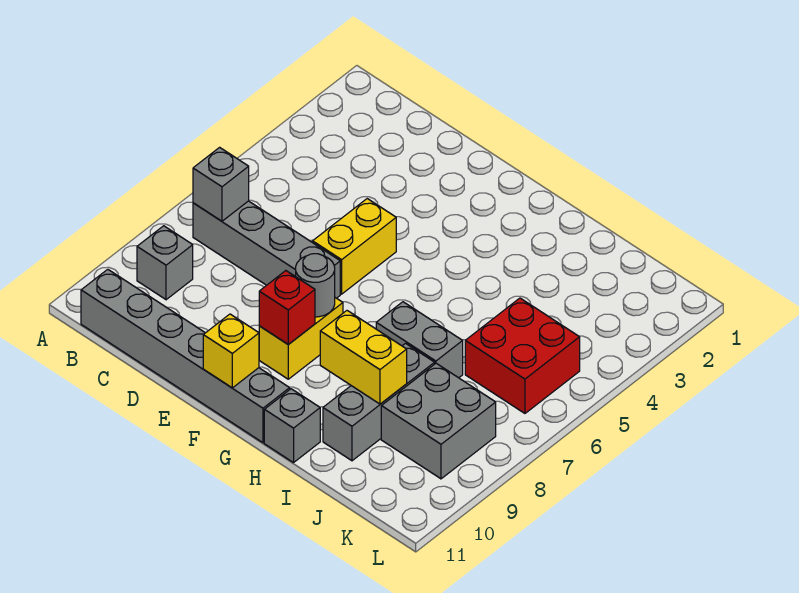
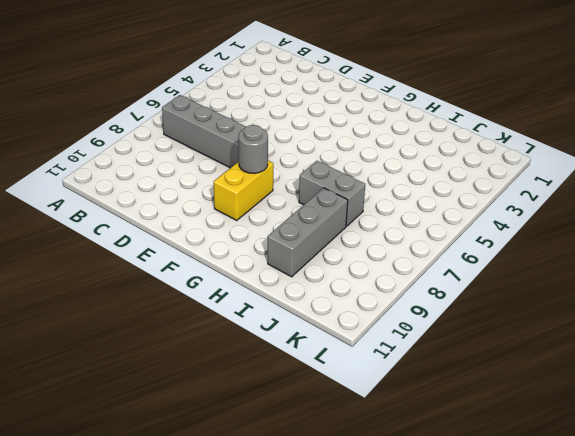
none -> grey brick B9 level 1
none -> grey brick B11:G11 level 1
none -> yellow brick E5:E6 level 1

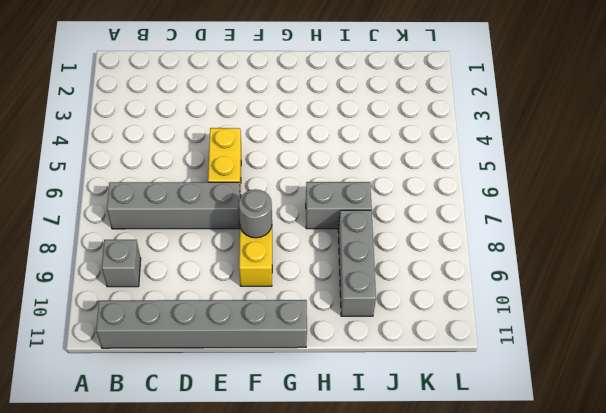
none -> grey brick H11 level 1
none -> red brick J5:K6 level 1
none -> grey brick J8:K9 level 1

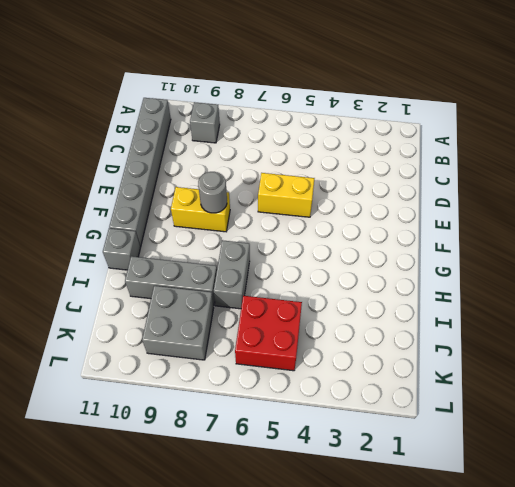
none -> grey brick B7:E7 level 1
none -> grey brick B7 level 2
none -> red brick F9 level 2

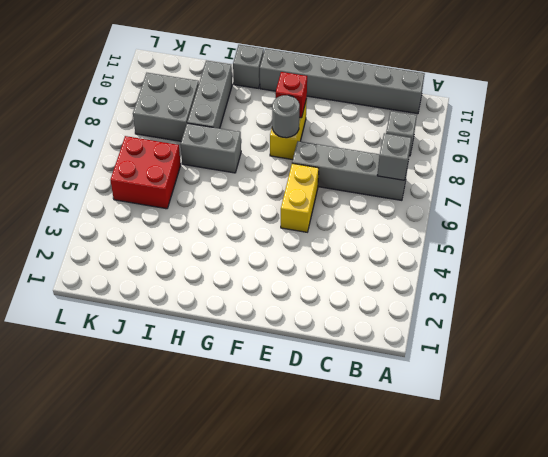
none -> yellow brick F11 level 2
none -> yellow brick H9:I9 level 2

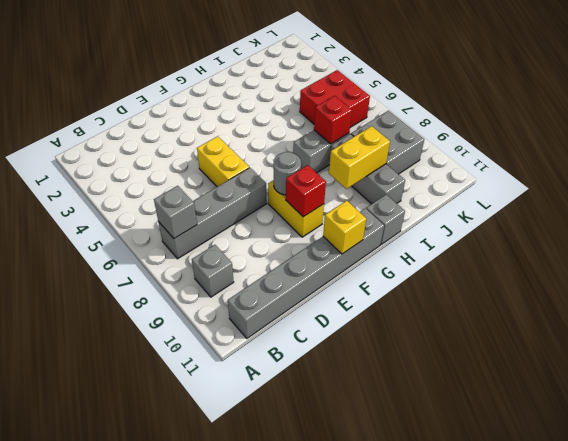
red brick I7 level 2 -> none

